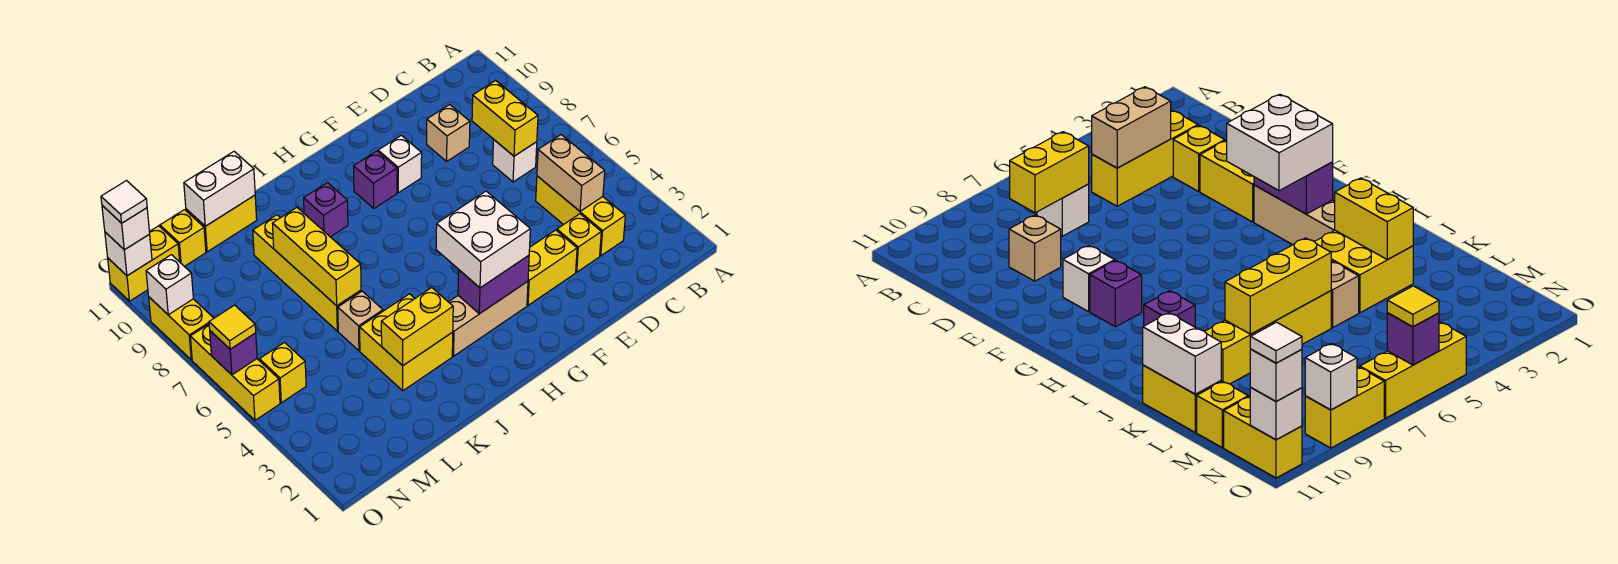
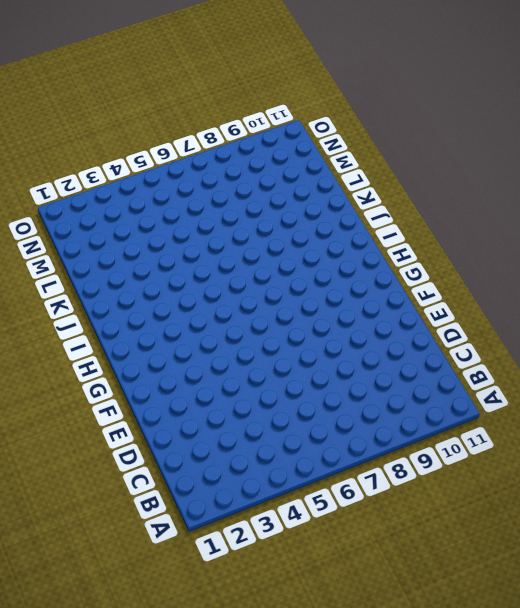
none -> yellow brick C3:C5 level 1
none -> white brick C7 level 1
none -> yellow brick D3 level 1
none -> tan brick D9 level 1

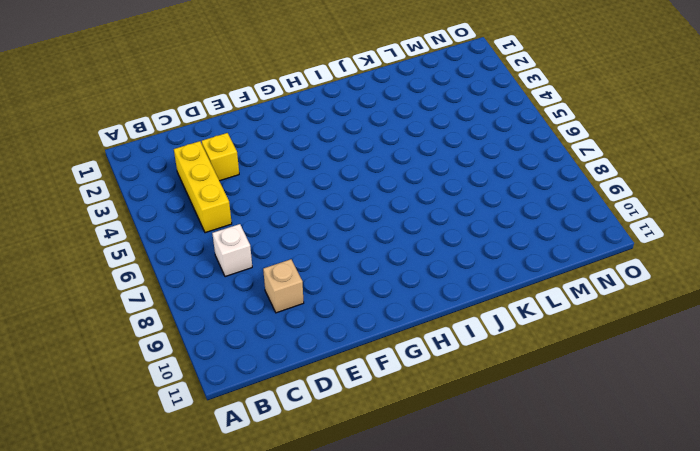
none -> yellow brick E3:F3 level 1
none -> white brick F9 level 1
none -> tan brick G3:I3 level 1
none -> purple brick G9 level 1

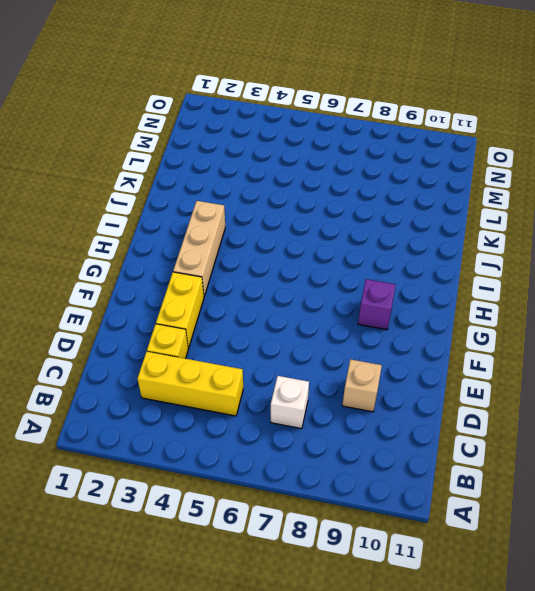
none -> white brick F9 level 1
none -> purple brick I9 level 1
none -> yellow brick J3:K4 level 1
none -> tan brick K5 level 1

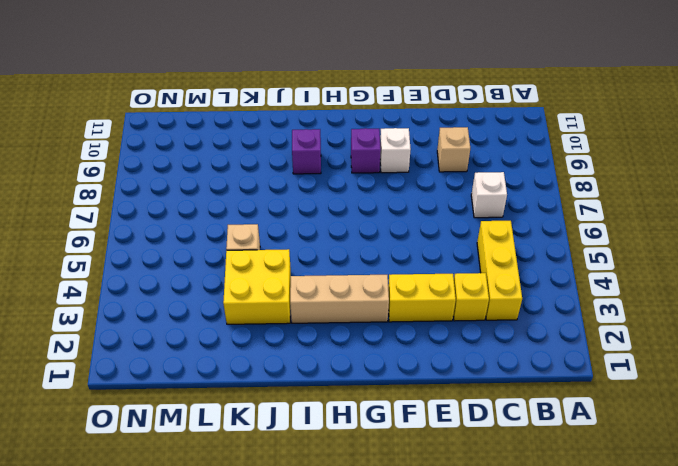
none -> yellow brick K6:K9 level 1
none -> yellow brick K11:L11 level 1
none -> yellow brick M11 level 1
none -> yellow brick N5 level 1

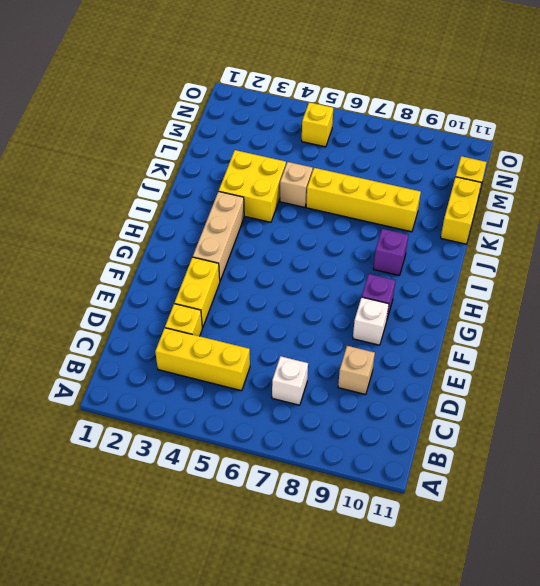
none -> yellow brick N11:O11 level 1
none -> yellow brick O5:O7 level 1
none -> yellow brick O8:O9 level 1
none -> tan brick C4:C5 level 2

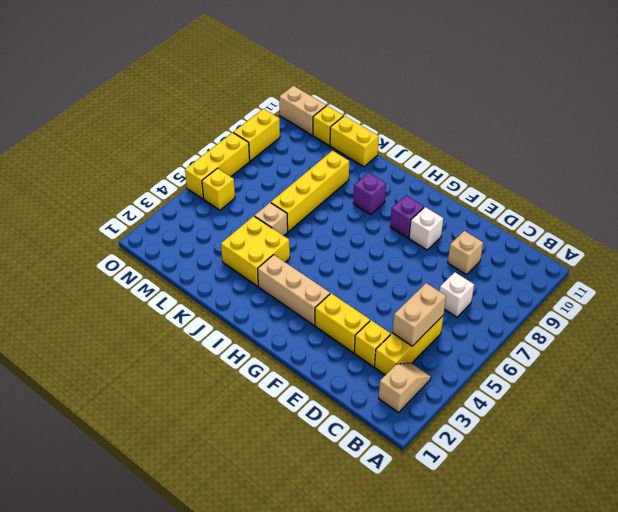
tan slope B2:B3 level 1 top 2 -> none
tan brick N11:O11 level 1 -> yellow brick N11:O11 level 1
none -> yellow brick C7:C8 level 2
none -> purple brick G3:H3 level 2
none -> yellow brick J3:K3 level 2
none -> yellow brick K6:K8 level 2

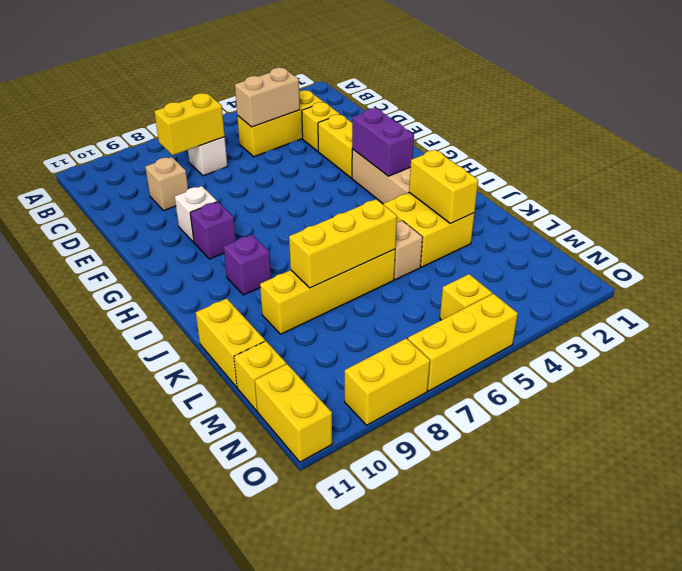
none -> white brick K11:L11 level 2
none -> purple brick O6 level 2
none -> white brick O9 level 2
none -> white brick O11 level 2

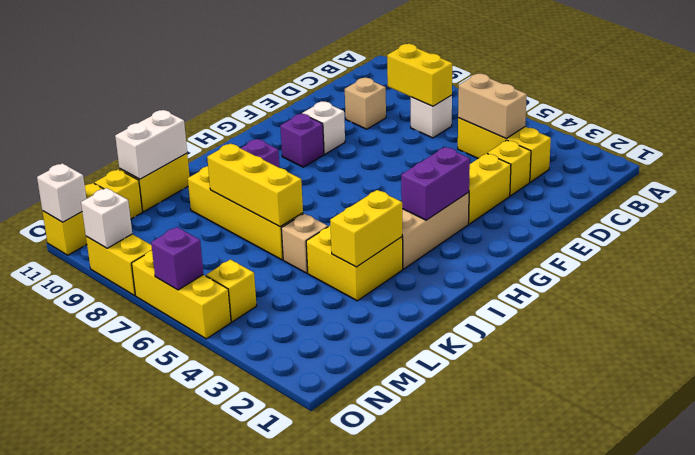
none -> white brick G3:H4 level 3
none -> yellow tile O6 level 3
none -> white brick O11 level 3
none -> white tile O11 level 4

